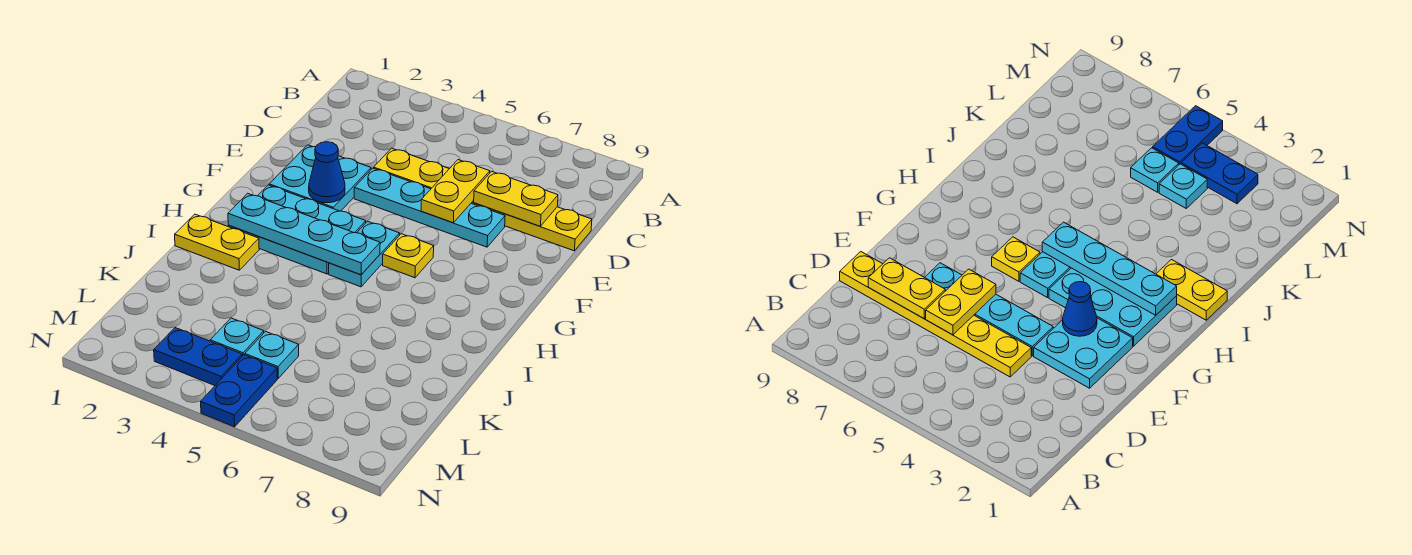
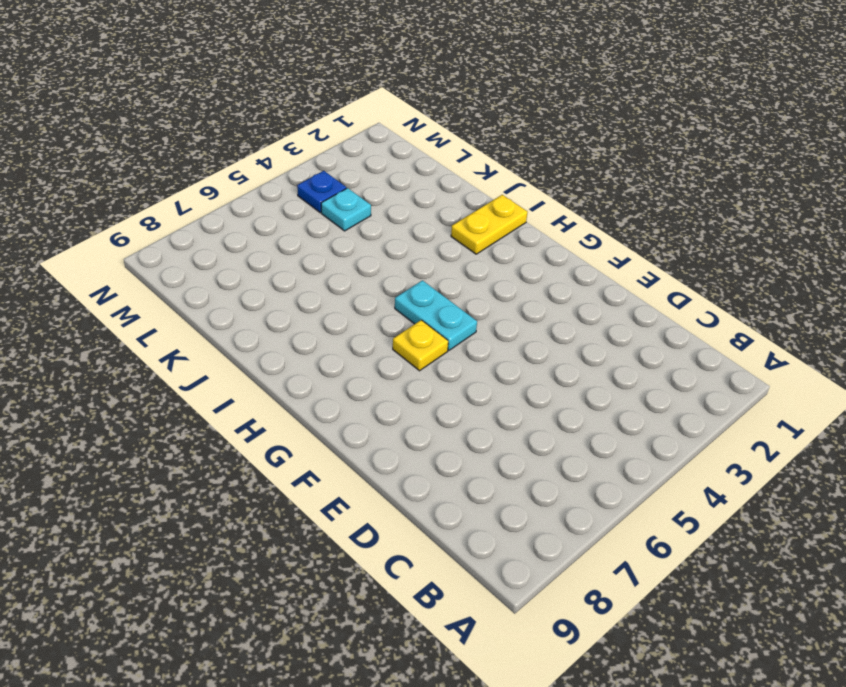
blue plate M4 level 1 -> blue plate M3:M4 level 1
none -> yellow plate D4:D9 level 1
none -> cyan plate E2:F3 level 1
none -> cyan plate E4:E7 level 1

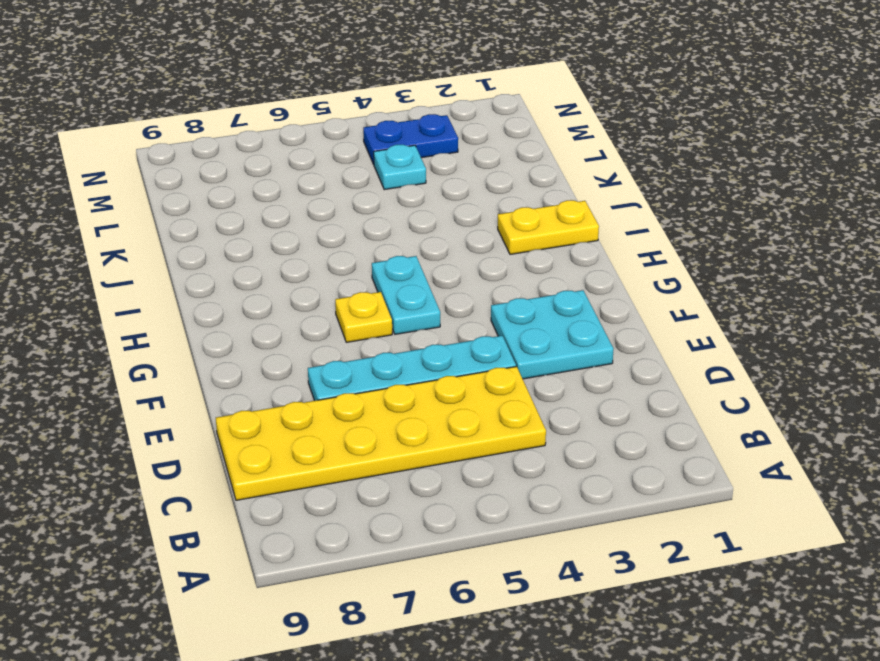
yellow plate C4:D9 level 1 -> yellow plate D4:D9 level 1
none -> cyan plate G2:H4 level 1
none -> cyan plate L5 level 1
none -> blue plate M5:N5 level 1

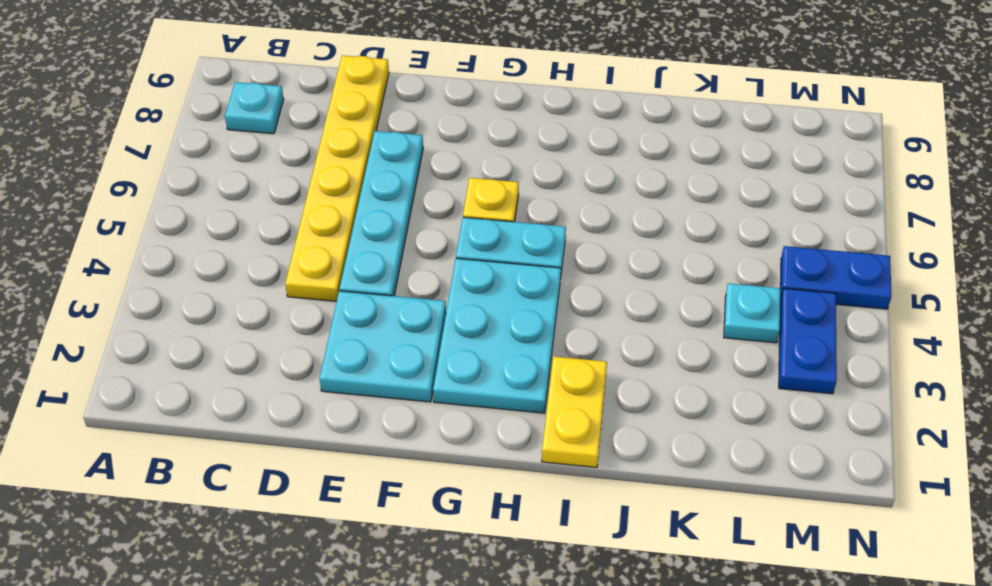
cyan plate B8 level 1 -> cyan plate L5 level 1
none -> yellow plate D6:E6 level 2
none -> yellow plate D7:D8 level 2
none -> blue cone F3 level 2

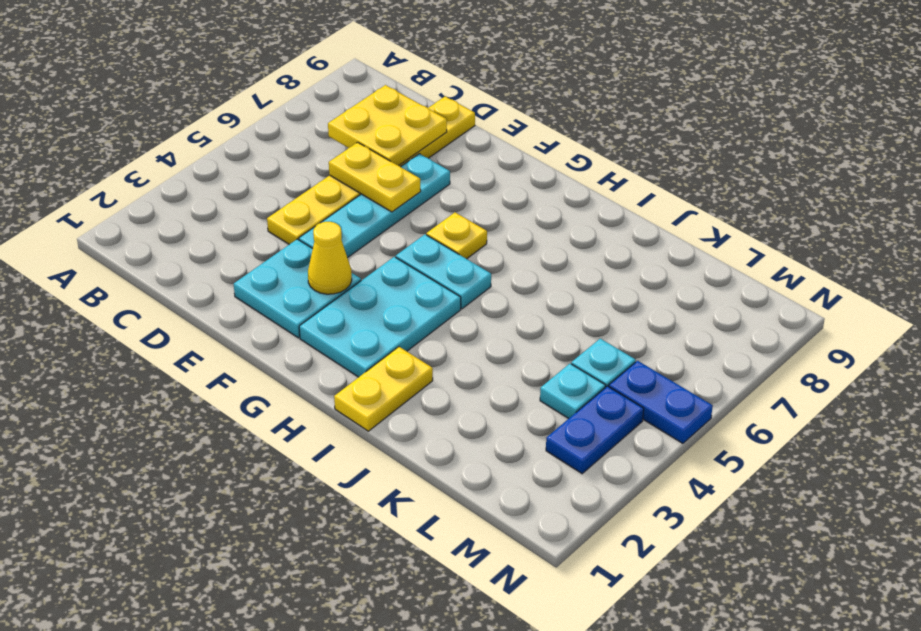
yellow plate C7:D8 level 2 -> yellow plate D7:D8 level 2
yellow cone F3 level 2 -> blue cone F3 level 2
none -> cyan plate H2:H5 level 2

